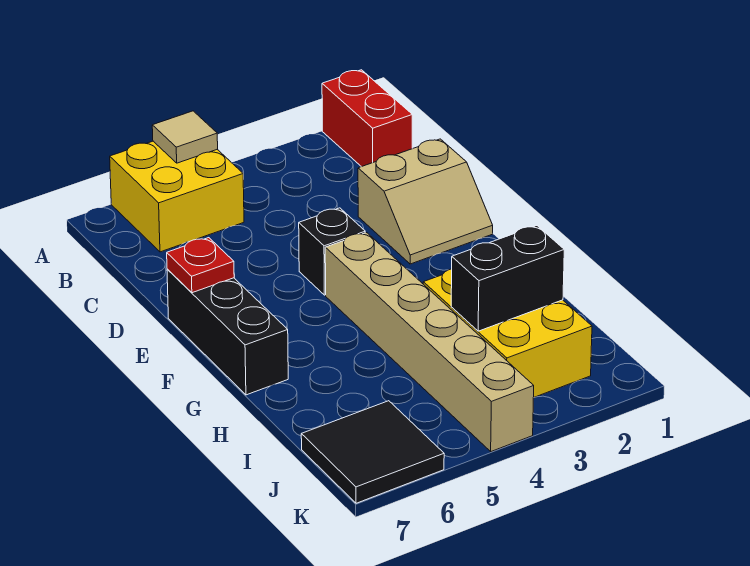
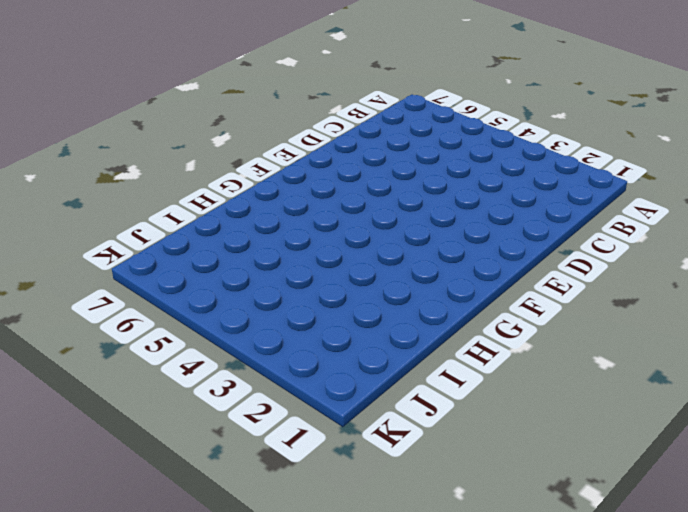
none -> red brick A1:B1 level 1
none -> yellow brick A5:B6 level 1

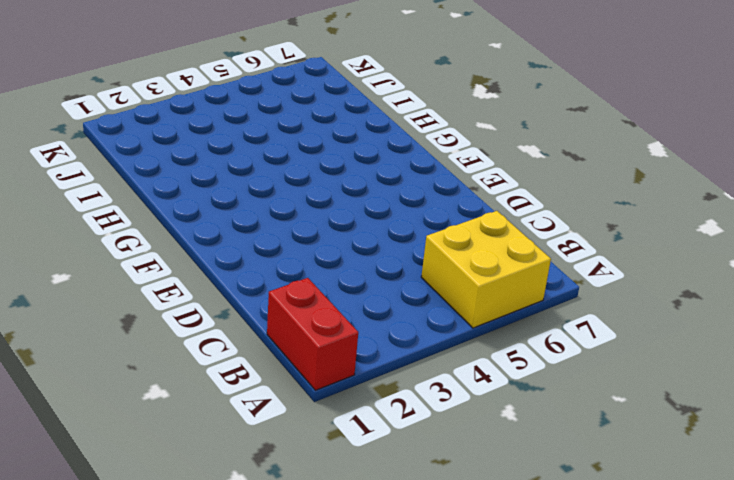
none -> tan slope D1:E2 level 1 top D
none -> black brick E4 level 1

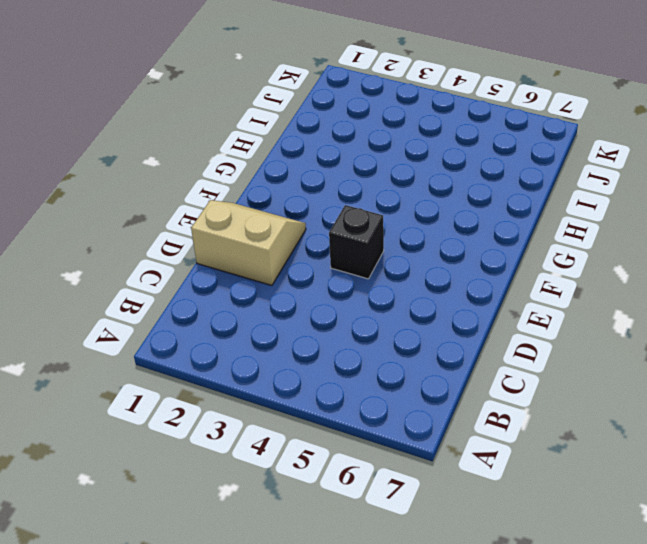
none -> red brick A1:B1 level 1
none -> yellow brick A5:B6 level 1

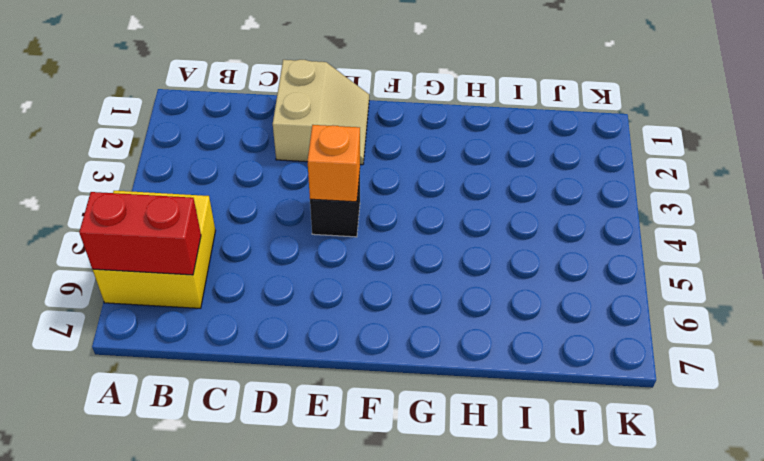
red brick A6:B6 level 2 -> red brick A1:B1 level 1
orange brick E4 level 2 -> none
none -> black brick E7:G7 level 1
none -> tan brick F4:K4 level 1

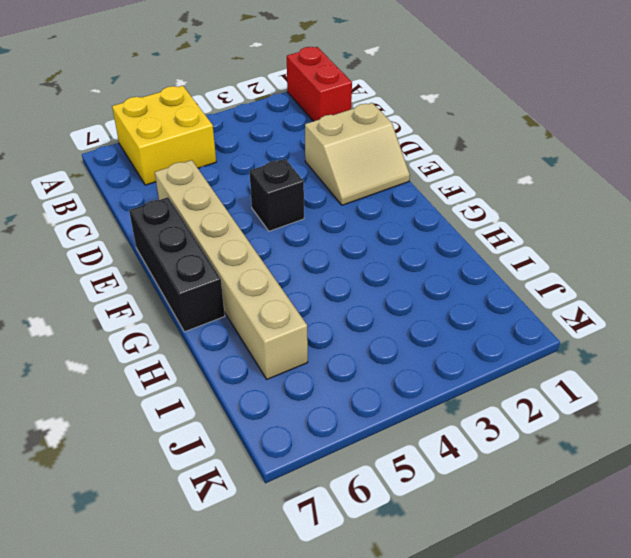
tan brick D6:I6 level 1 -> tan brick F4:K4 level 1
none -> yellow brick H2:J3 level 1
none -> black tile J6:K7 level 1

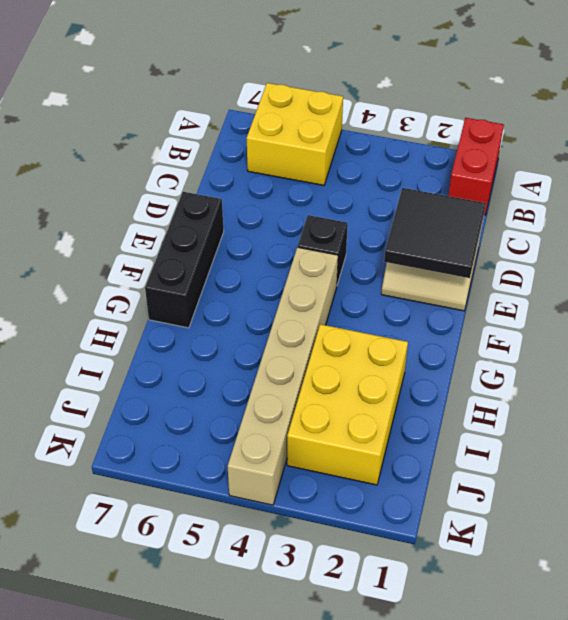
black tile D1:E2 level 2 -> black tile J6:K7 level 1
none -> tan tile A5 level 2
none -> red plate E7 level 2

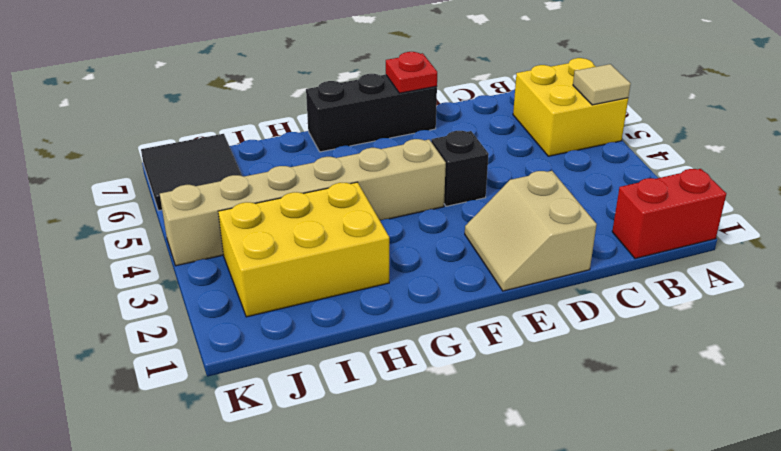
none -> black brick I2:I3 level 2

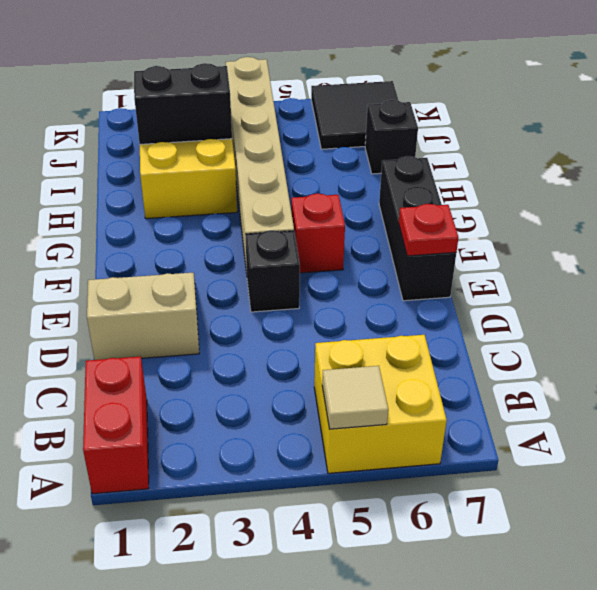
red brick F5 level 1 -> none
black brick I7 level 1 -> none

